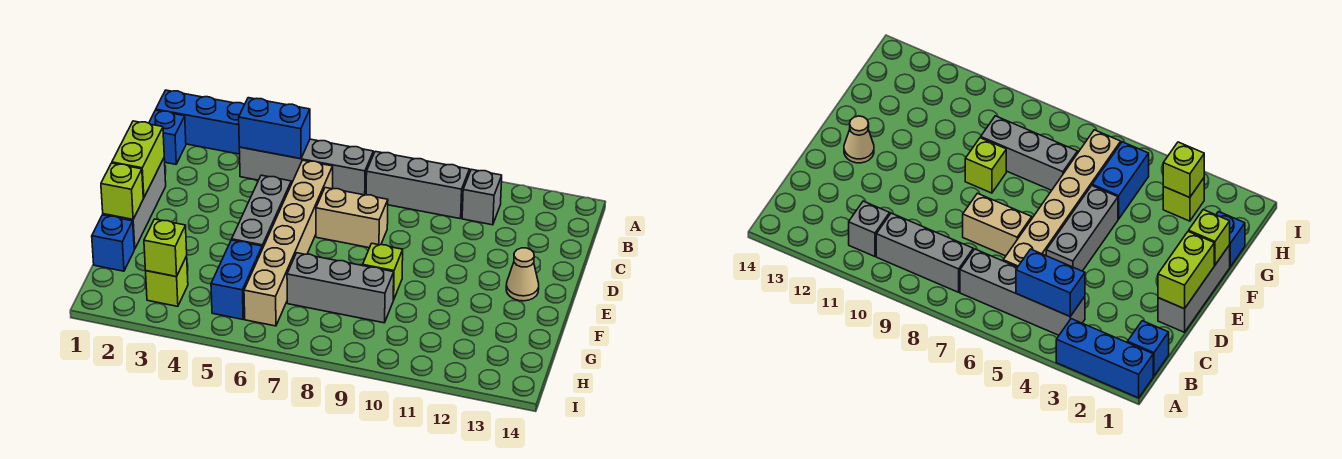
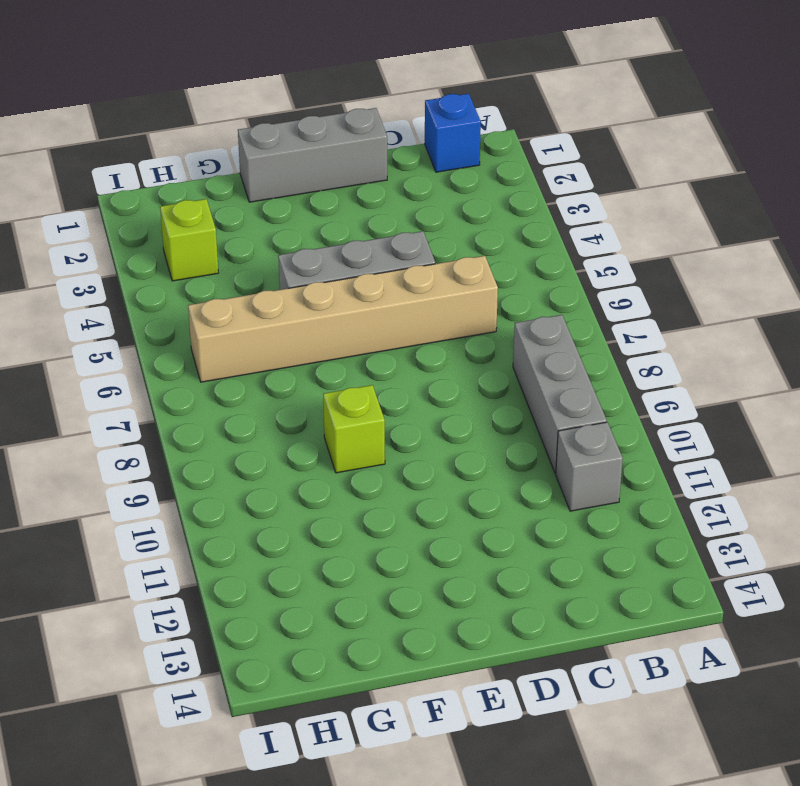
none -> blue brick A1:A3 level 1
none -> grey brick B4:B7 level 1
none -> tan brick D7:D8 level 1

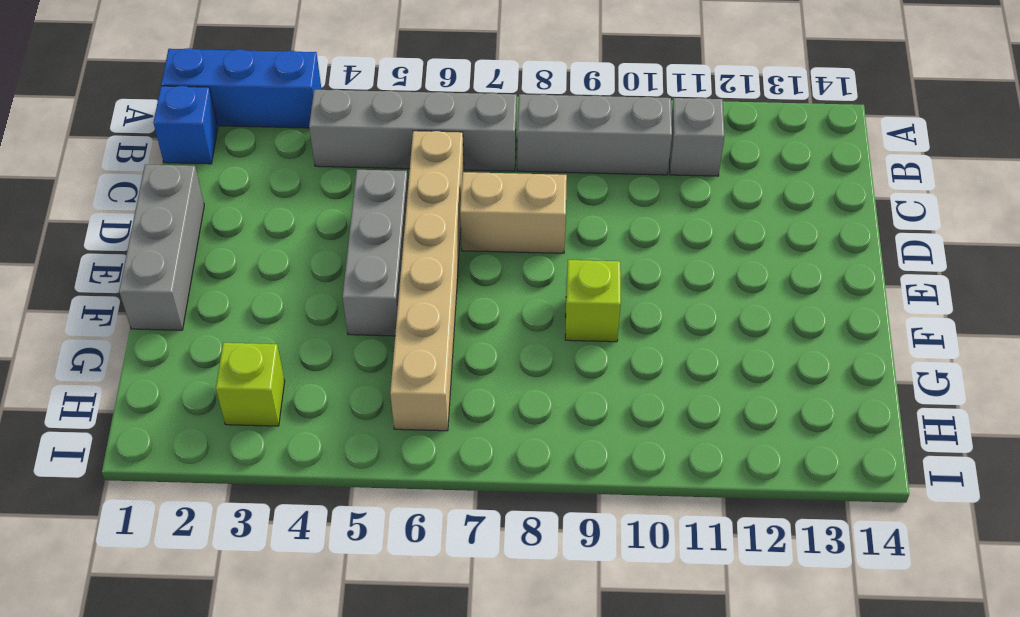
none -> tan cone E13 level 1
none -> blue brick G1 level 1
none -> blue brick G5:H5 level 1

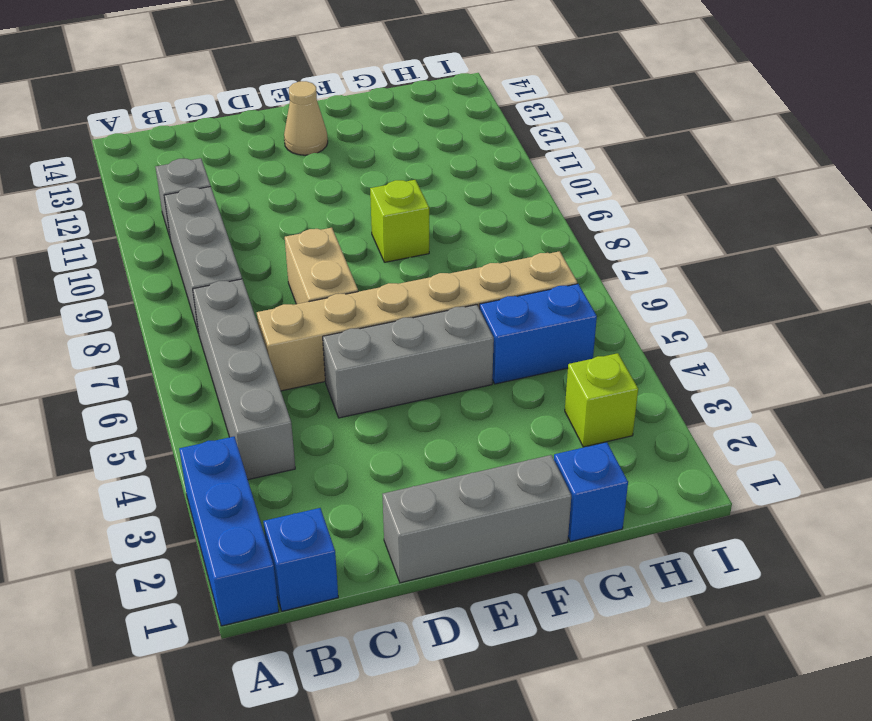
none -> grey brick G7:G9 level 1
none -> blue brick B4:B5 level 2
none -> lime brick D1:E1 level 2

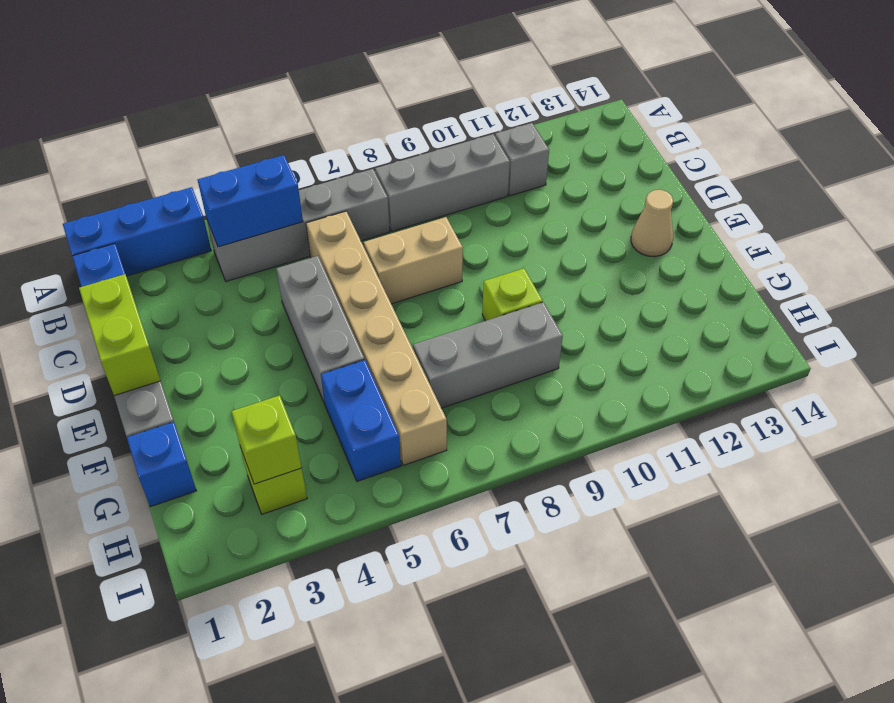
none -> lime brick F1 level 2

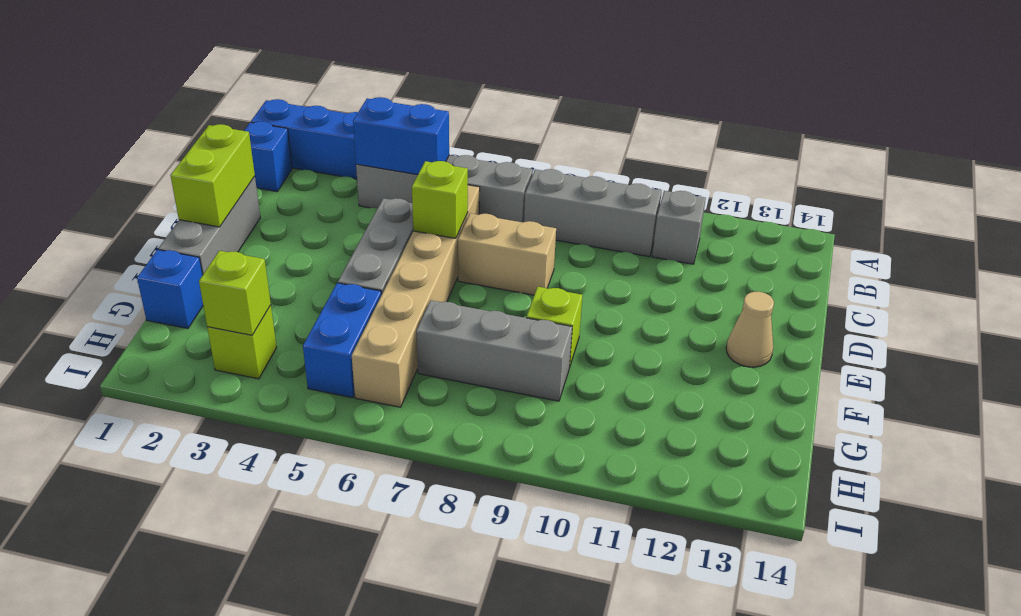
lime brick D6 level 2 -> lime brick F1 level 2

